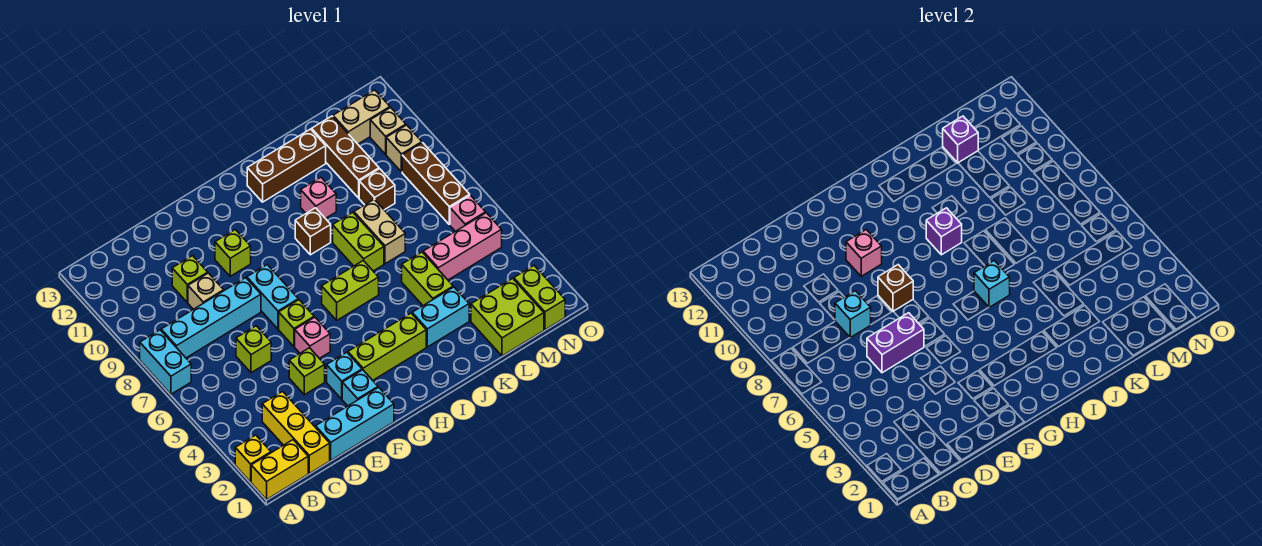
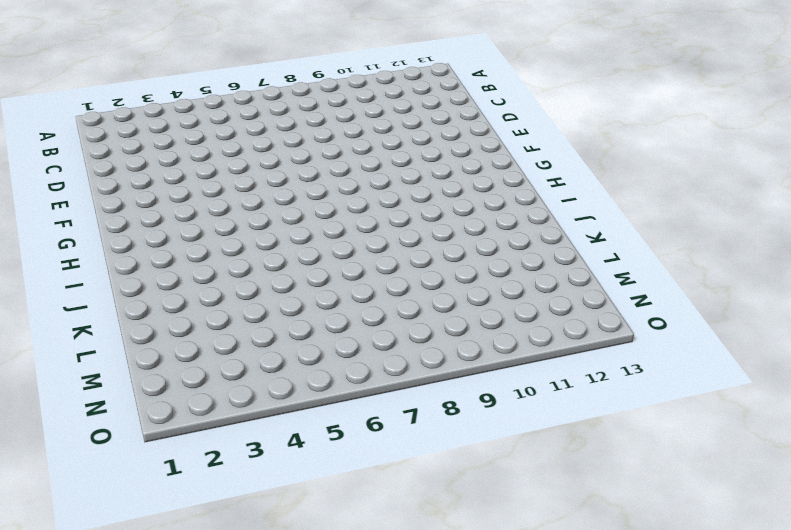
none -> yellow brick A1:B1 level 1
none -> yellow brick A2 level 1
none -> cyan brick A7:A8 level 1
none -> cyan brick B8:E8 level 1

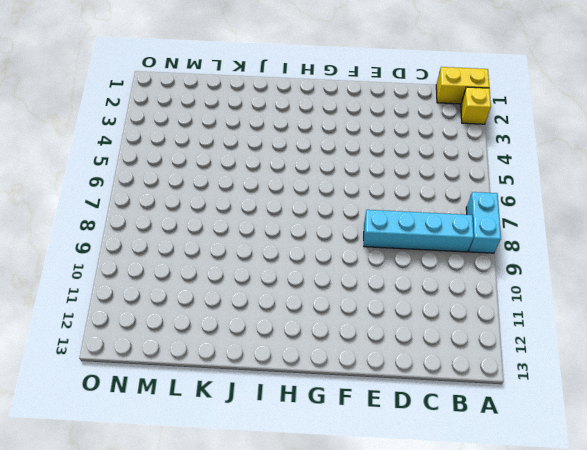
none -> yellow brick C1:C3 level 1
none -> cyan brick D1:F1 level 1
none -> lime brick D6 level 1
none -> tan brick D9 level 1

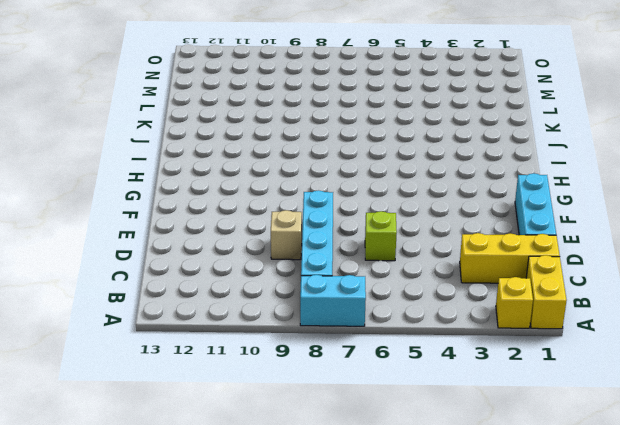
none -> lime brick D10 level 1
none -> lime brick E4 level 1
none -> cyan brick F2 level 1
none -> cyan brick F3 level 1

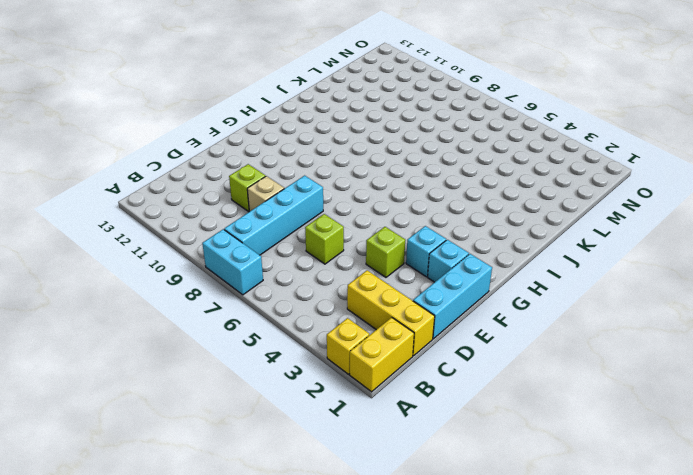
none -> pink brick F5 level 1
none -> lime brick F6 level 1
none -> cyan brick F7:F8 level 1
none -> lime brick F10 level 1

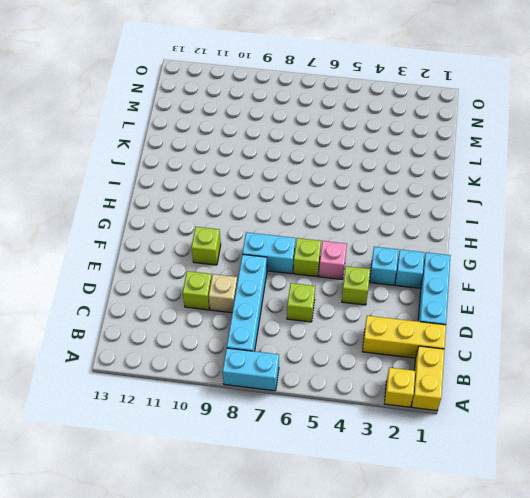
none -> lime brick G3:I3 level 1
none -> lime brick H6:I6 level 1
none -> brown brick I9 level 1
none -> brown brick I12:K12 level 1

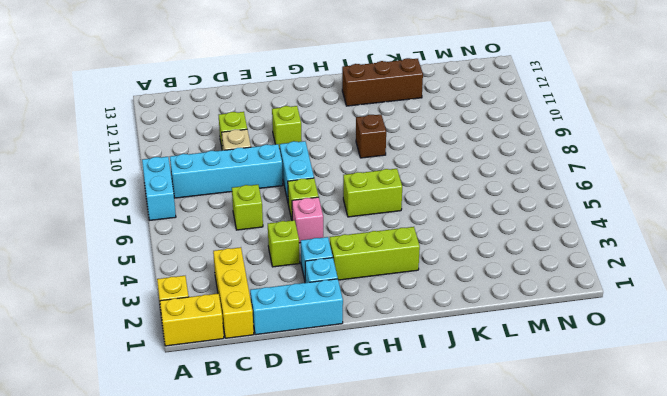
none -> cyan brick J3:K3 level 1
none -> lime brick J7:J8 level 1
none -> pink brick J10 level 1
none -> lime brick K4:K5 level 1

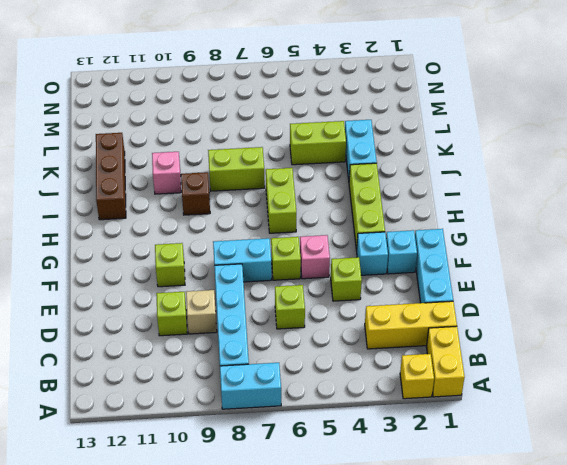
none -> tan brick K7:K8 level 1
none -> lime brick L1:M2 level 1
none -> pink brick L5:N5 level 1
none -> brown brick L9 level 1

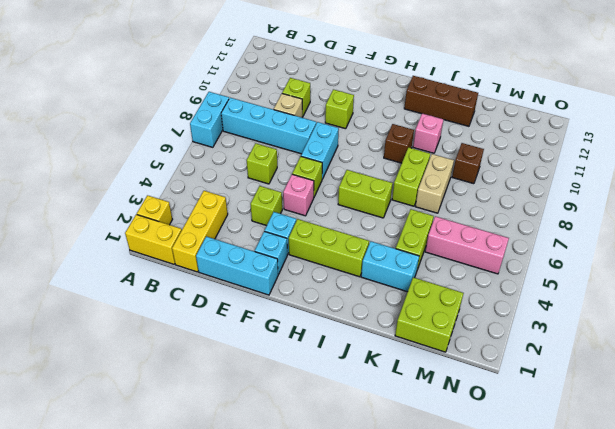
none -> brown brick L10:L12 level 1
none -> tan brick M12:N12 level 1
none -> lime brick N1:N2 level 1
none -> pink brick N6 level 1

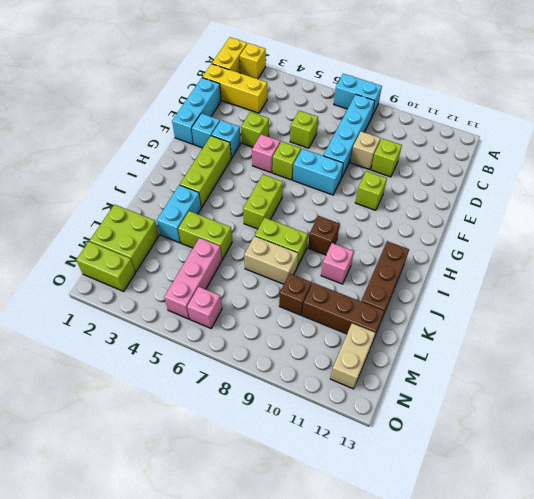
none -> brown brick N7:N9 level 1
none -> tan brick N10 level 1
none -> tan brick N11 level 1
none -> purple brick D6:E6 level 2

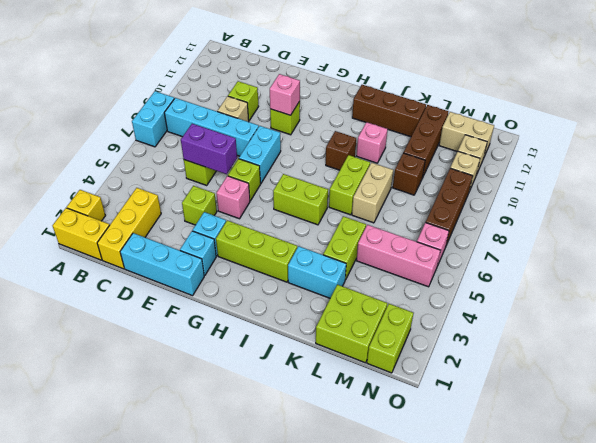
none -> cyan brick D8 level 2
none -> brown brick F8 level 2
none -> cyan brick I6 level 2
none -> purple brick I9 level 2

